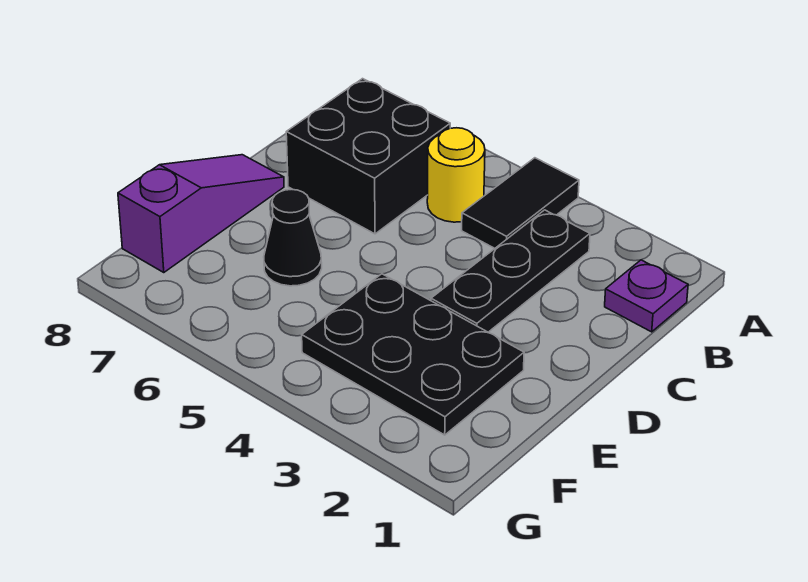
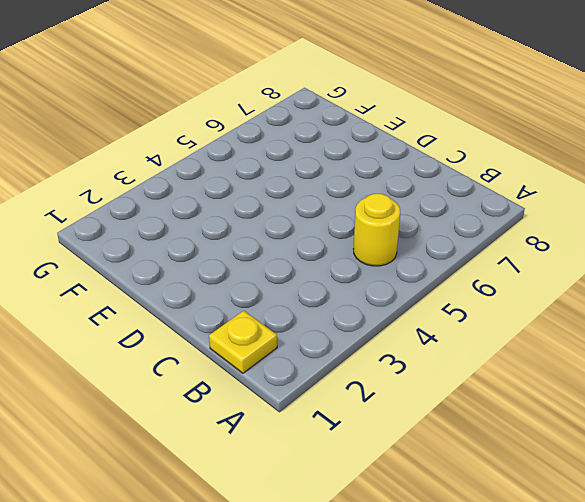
yellow plate B1 level 1 -> purple plate B1 level 1
none -> black tile A4:B4 level 1
none -> black plate B3:D3 level 1

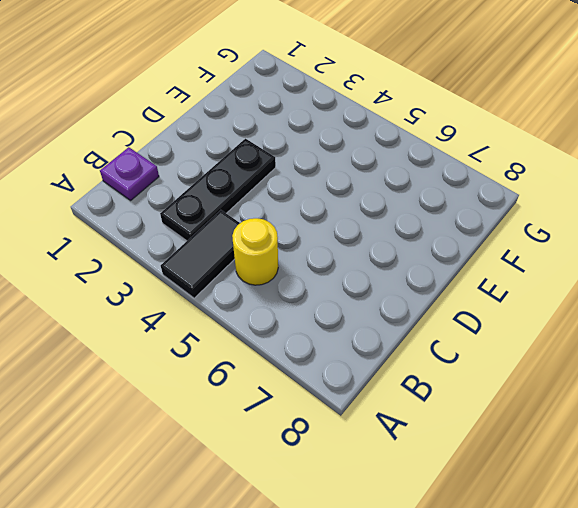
none -> black brick B6:C7 level 1
none -> purple slope D8:F8 level 1 top F

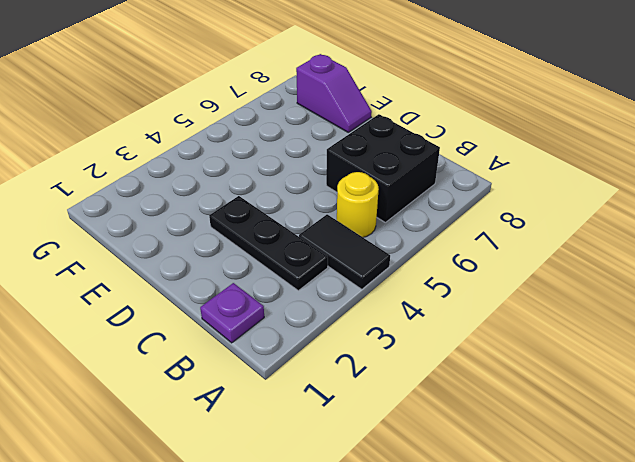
purple slope E8:F8 level 1 top F -> purple slope D8:F8 level 1 top F
none -> black plate E2:F4 level 1
none -> black cone E6 level 1

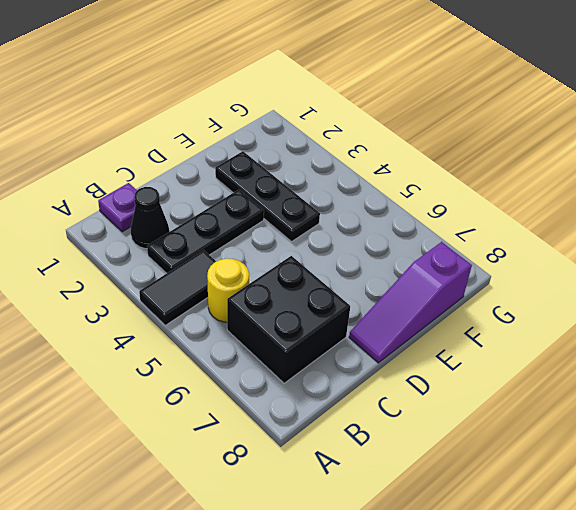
black cone B2 level 1 -> black cone E6 level 1
black plate E2:E4 level 1 -> black plate E2:F4 level 1

